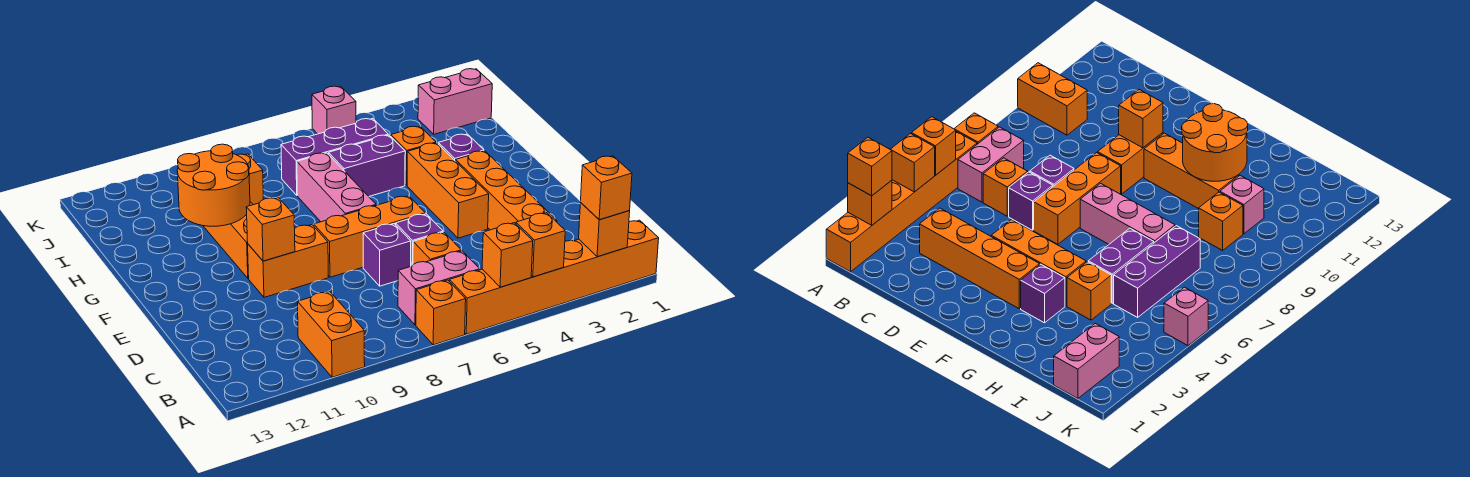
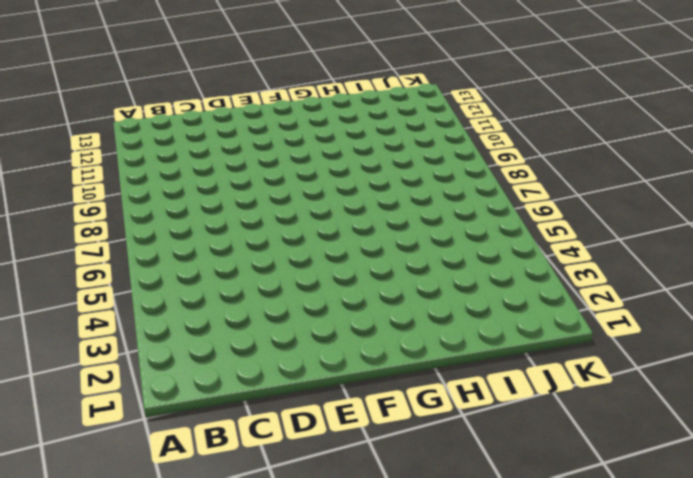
none -> orange brick A1:A6 level 1
none -> orange brick A7 level 1
none -> orange brick A10:B10 level 1

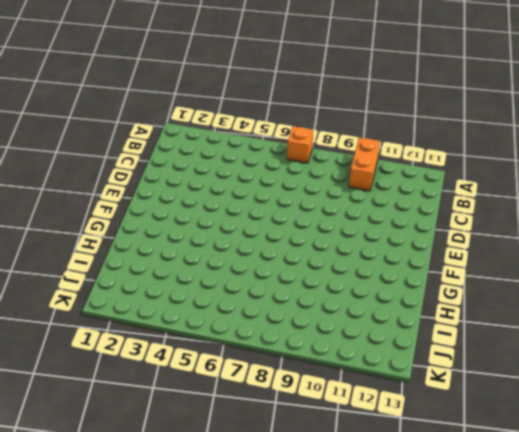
none -> orange brick A1:A6 level 1
none -> pink brick B6:B7 level 1
none -> orange brick C3:F3 level 1

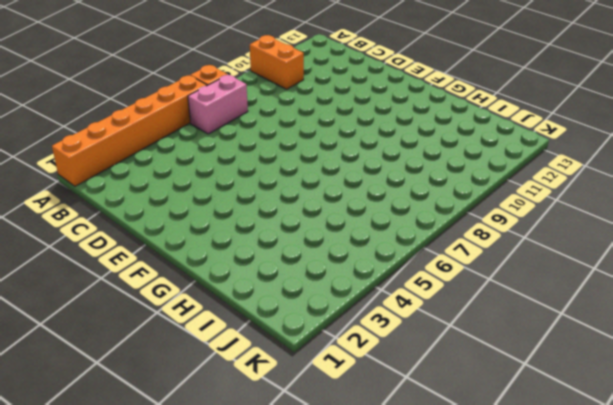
none -> orange brick C3:F3 level 1
none -> orange brick C6 level 1
none -> purple brick D6 level 1

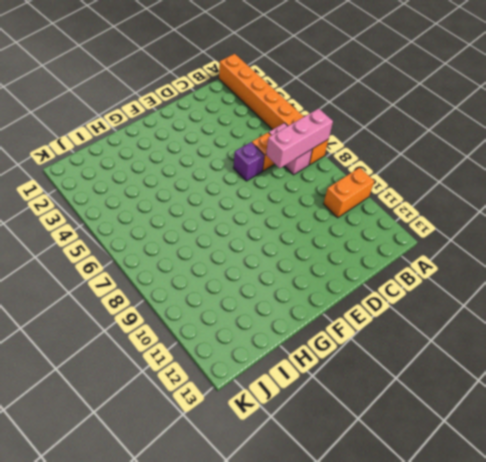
pink brick A7:C7 level 2 -> pink brick F7:H7 level 1
none -> orange brick C3:F3 level 1
none -> purple brick D7 level 1
none -> orange brick E4:G4 level 1

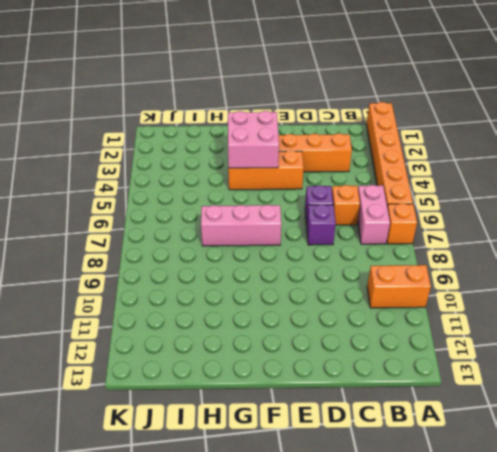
pink brick F3:G4 level 2 -> none
none -> orange brick E6:E8 level 1
none -> orange brick E9:E10 level 1
none -> orange brick F10:H10 level 1

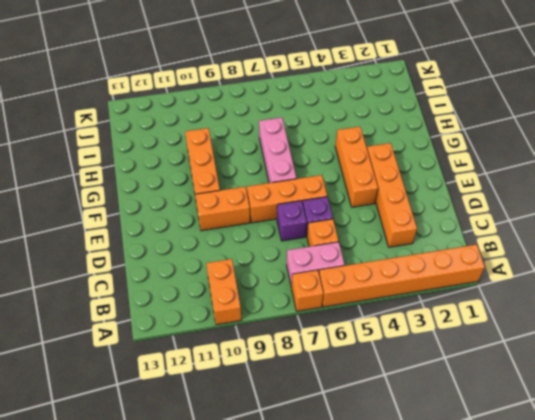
none -> purple brick G3 level 1
none -> orange brick H4 level 1
none -> purple brick H5:H6 level 1

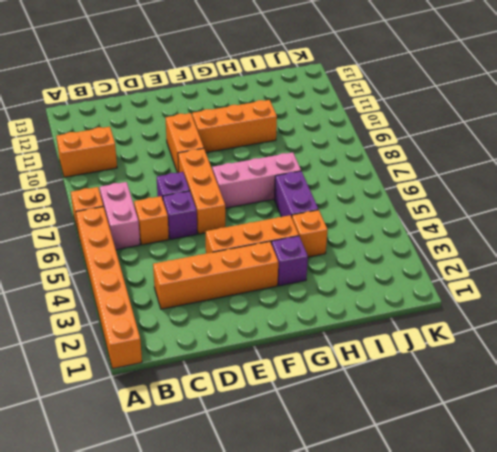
none -> purple brick I5:I7 level 1
none -> orange brick I9 level 1
none -> pink brick I10 level 1

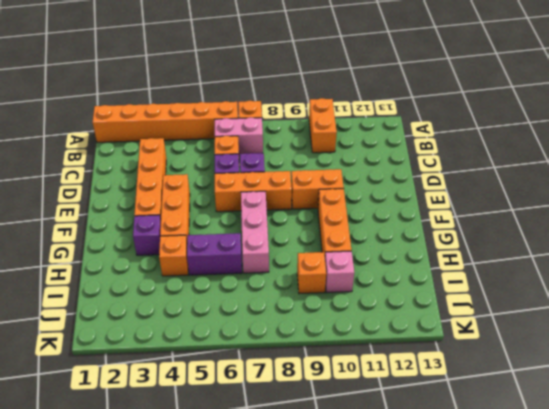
none -> purple brick I5:I7 level 1
none -> pink brick J1:J2 level 1
none -> pink brick K5 level 1

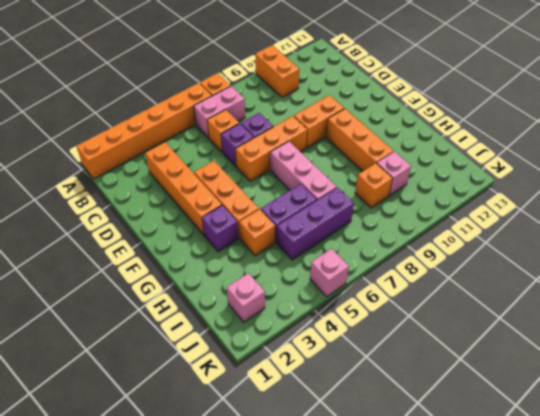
pink brick J2 level 1 -> pink brick J1:J2 level 1
none -> orange brick A2 level 2
none -> orange brick A4 level 2
none -> orange brick A5 level 2

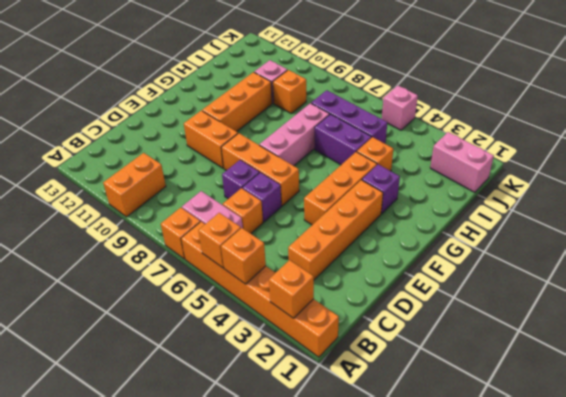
none -> orange brick E10 level 2
none -> orange round brick G10:H11 level 2
none -> orange brick A2 level 3

